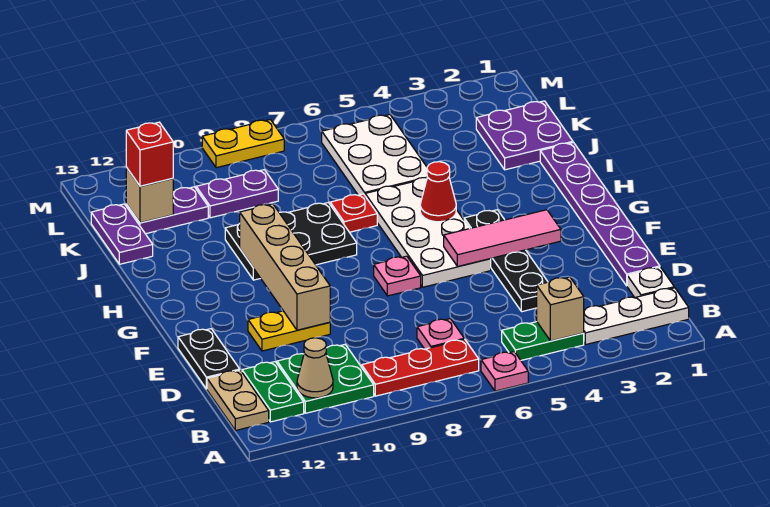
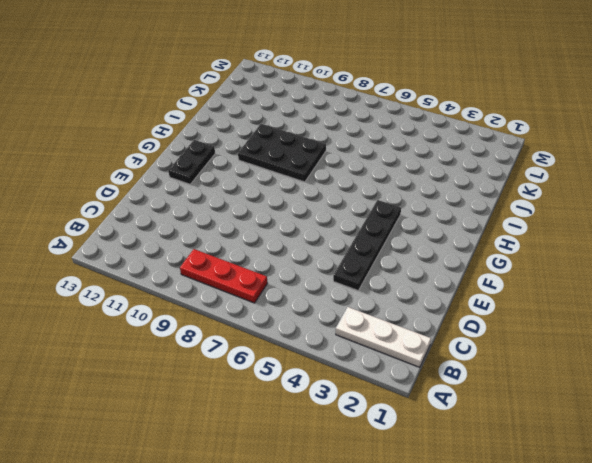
black plate F12:G12 level 1 -> black plate D13:E13 level 1
none -> pink plate A6 level 1
none -> green plate B4:B5 level 1
none -> green plate B10:C11 level 1
none -> green plate B12:C12 level 1

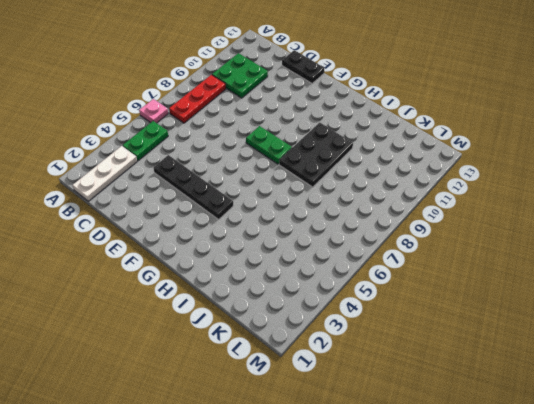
green plate F8:G8 level 1 -> green plate B12:C12 level 1
none -> tan plate B13:C13 level 1
none -> white plate C1 level 1
none -> pink plate C7 level 1
none -> purple plate D1:I1 level 1

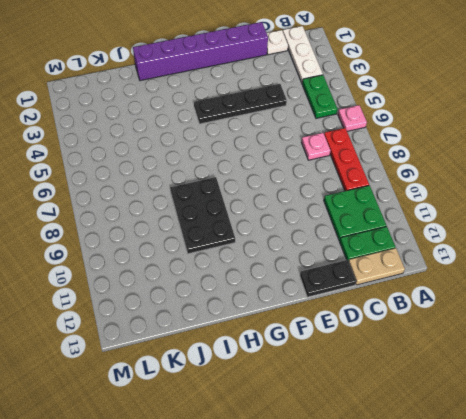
purple brick D1:I1 level 1 -> purple plate D1:I1 level 1
none -> yellow plate E10:E11 level 1
none -> white plate F5:I6 level 1
none -> pink plate F7 level 1
none -> red plate I7 level 1

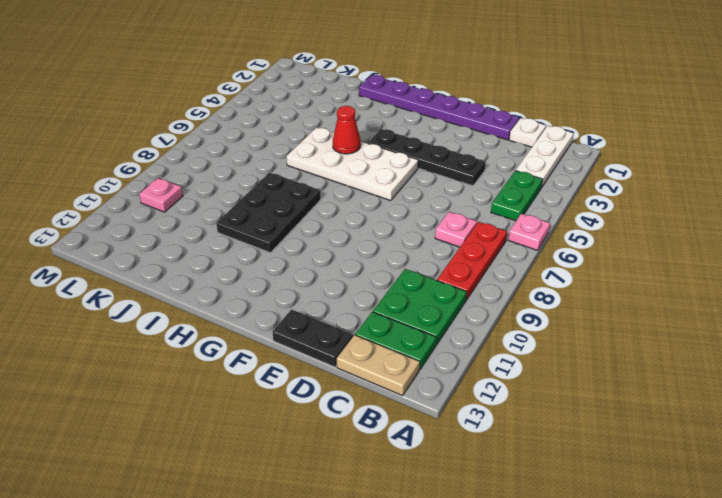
pink plate L10 level 1 -> pink plate F7 level 1
none -> yellow plate E10:E11 level 1
none -> red plate I7 level 1
none -> purple plate J1:K2 level 1
none -> white plate J5:L6 level 1

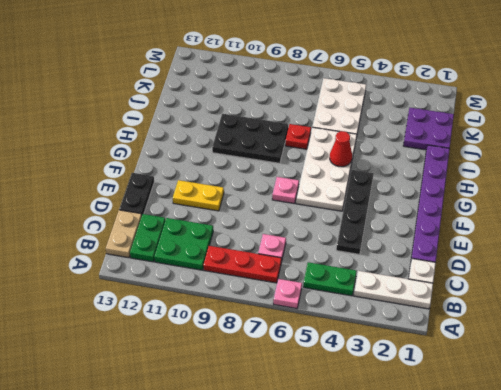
none -> purple plate J13:K13 level 1
none -> purple plate K9:K10 level 1
none -> purple plate K11:K12 level 1
none -> yellow plate M8:M9 level 1

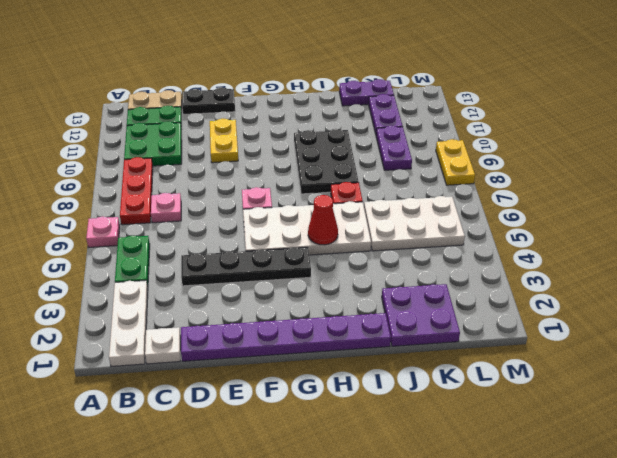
none -> tan brick B4 level 2
none -> tan cone B11 level 2
none -> tan brick E10:H10 level 2
none -> pink tile F3:F5 level 2

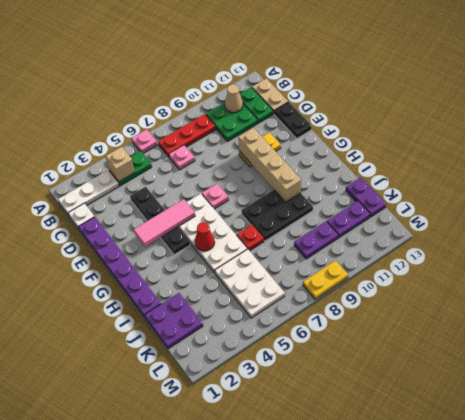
none -> tan brick K12 level 2
none -> red brick K12 level 3

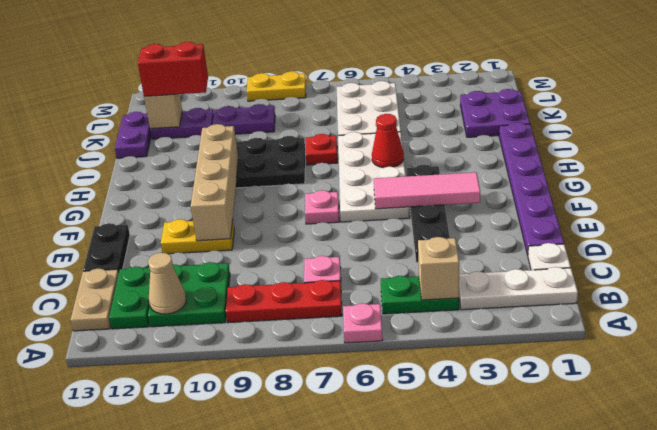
red brick K11:K12 level 3 -> red brick K12 level 3

